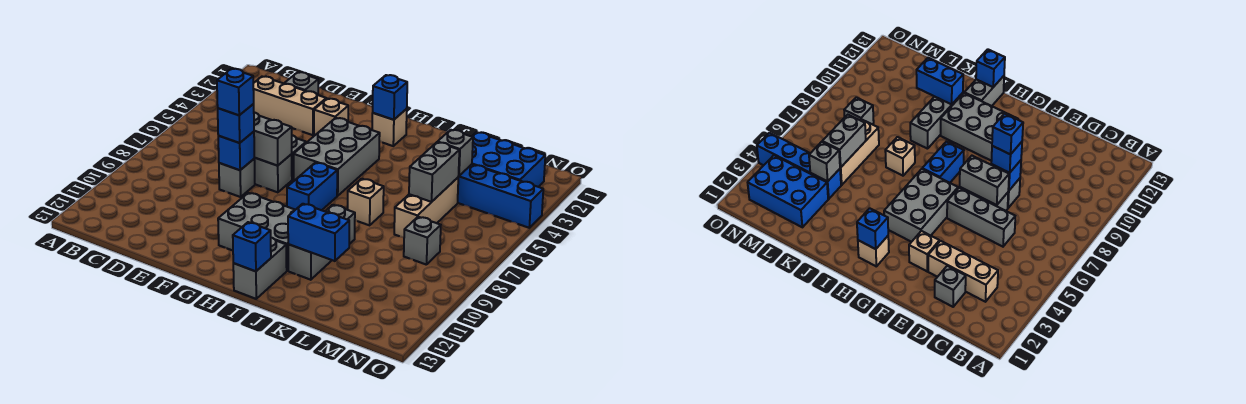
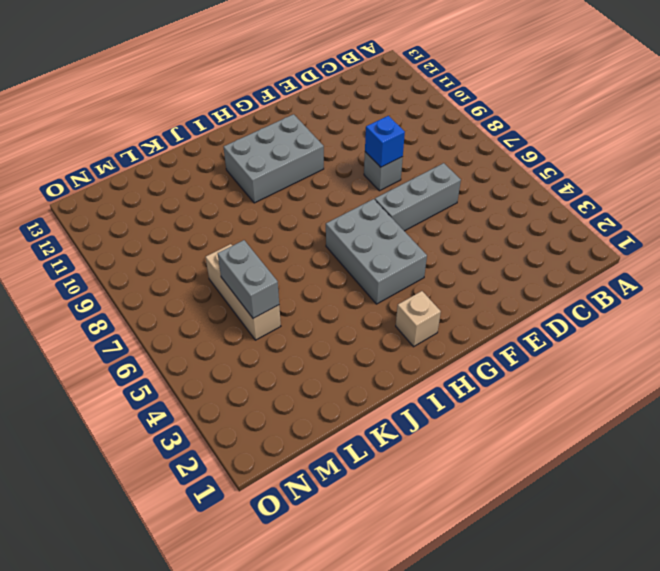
none -> tan brick C3:E3 level 1
none -> grey brick D2 level 1
none -> grey brick E7:F7 level 1

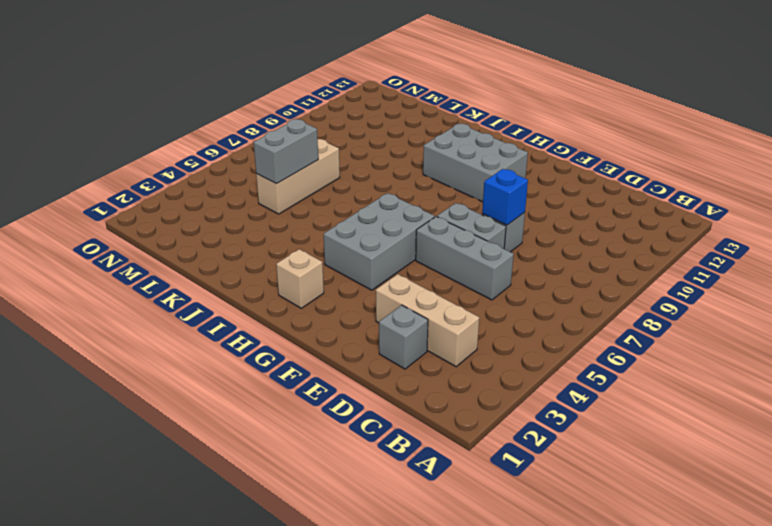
none -> tan brick F3 level 1
none -> blue brick H7:H8 level 1
none -> grey brick I12:I13 level 1

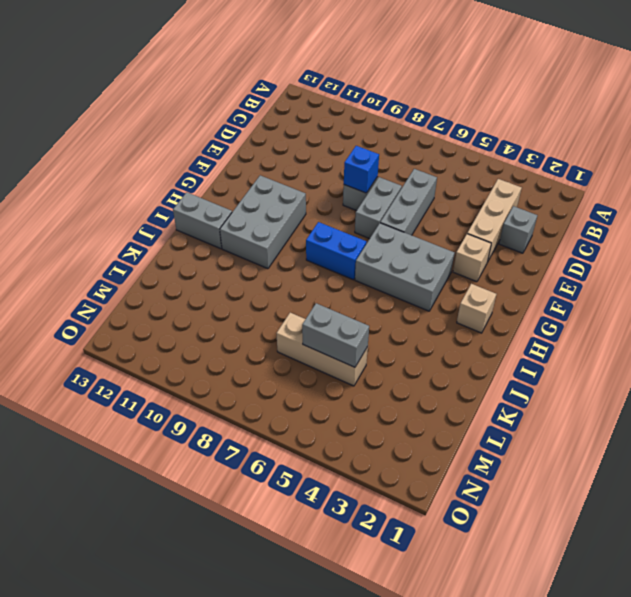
none -> tan brick J7 level 1
none -> grey brick J9:J11 level 1
none -> blue brick L2:N3 level 1

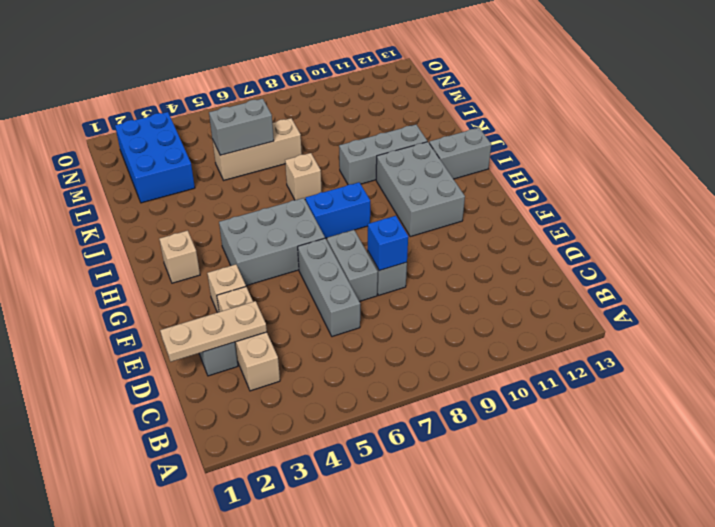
tan plate D1:D3 level 2 -> none
none -> blue brick L4:O4 level 1
none -> grey brick M8 level 1
none -> grey brick E7:F7 level 2

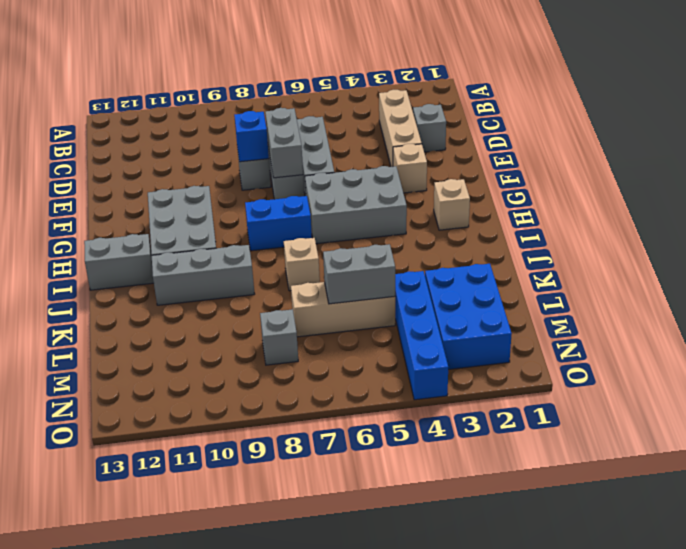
none -> blue brick H2 level 2
none -> blue brick I13 level 2
none -> blue brick J11:K11 level 2

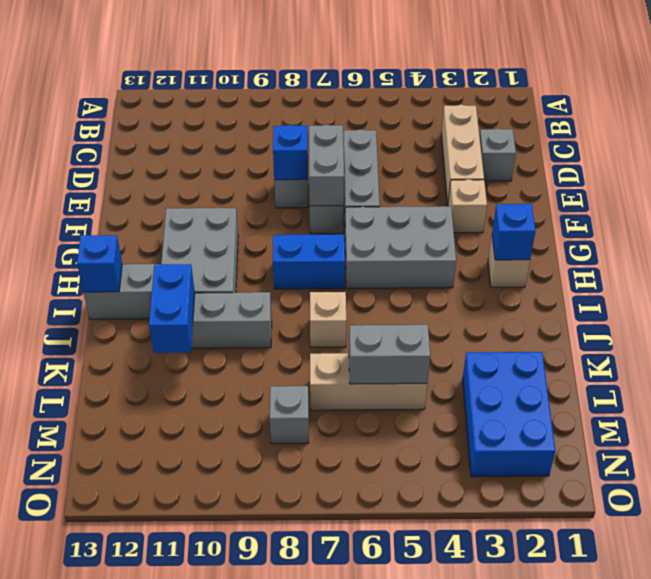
none -> blue brick L4:O4 level 1
none -> grey brick L4 level 2
none -> blue brick E8 level 3

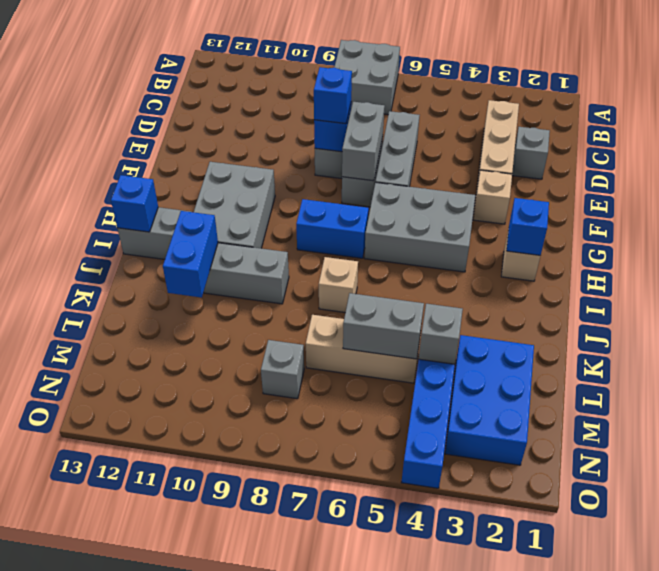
grey brick A7:B8 level 1 -> none
none -> blue brick E8 level 4

